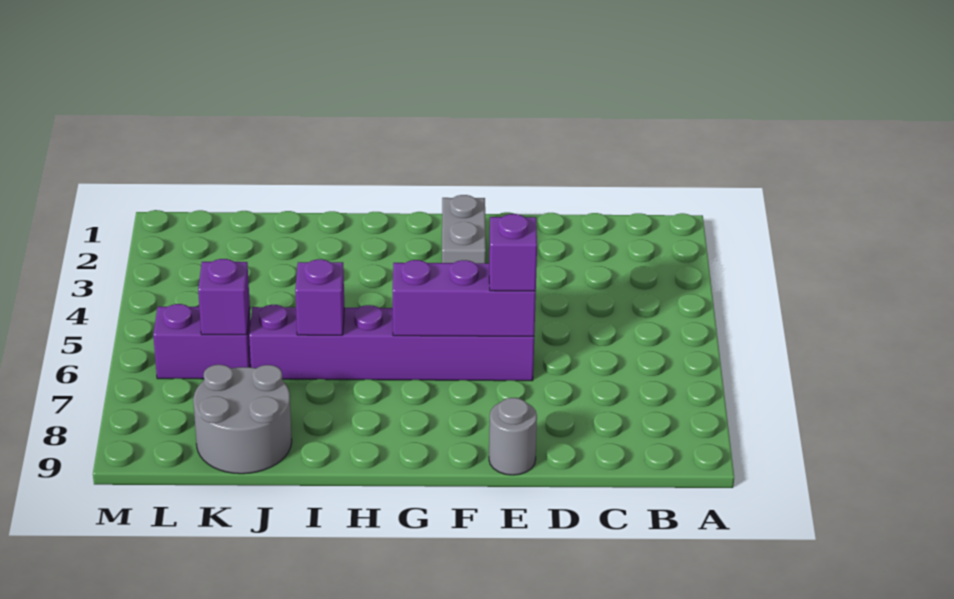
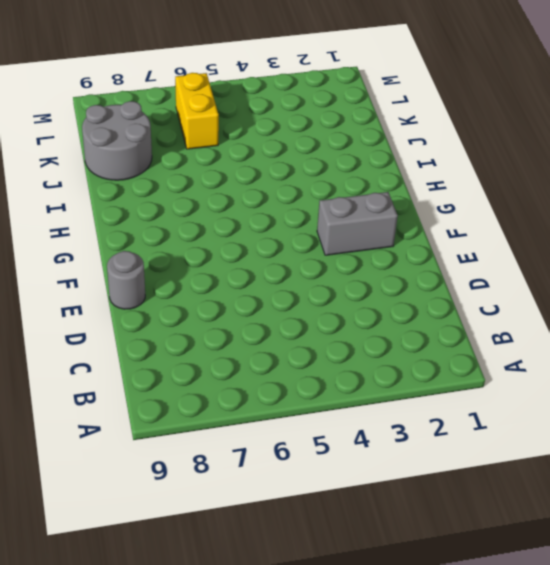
yellow brick K6:L6 level 1 -> purple brick K6:L6 level 1
none -> purple brick E6:J6 level 1
none -> purple brick E6:G6 level 2

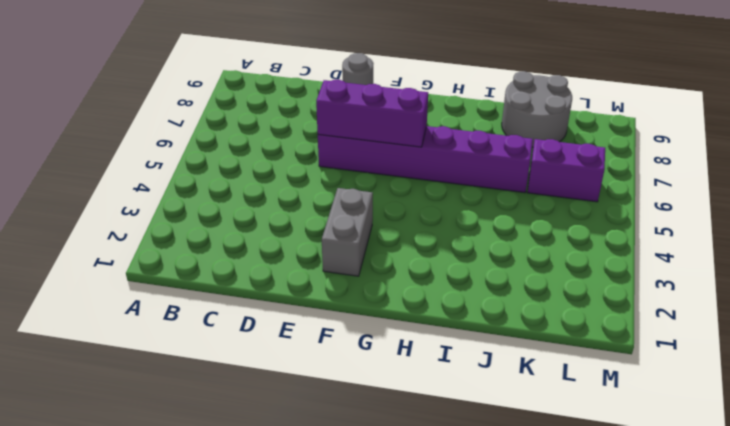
none -> purple brick I6 level 2
none -> purple brick K6 level 2

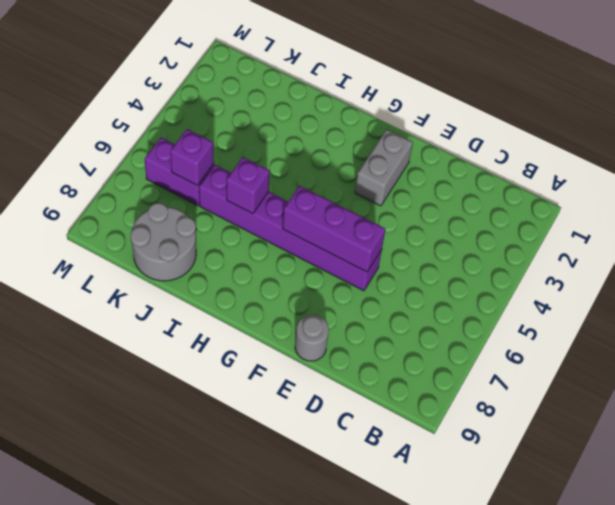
none -> purple brick E6 level 3

